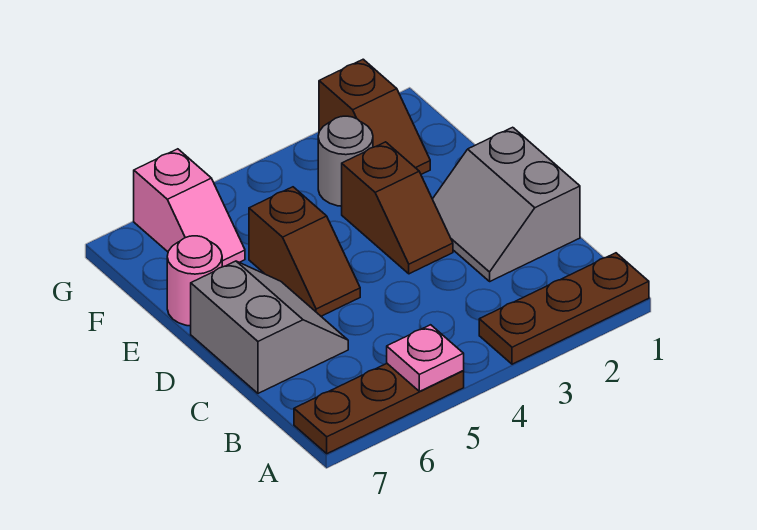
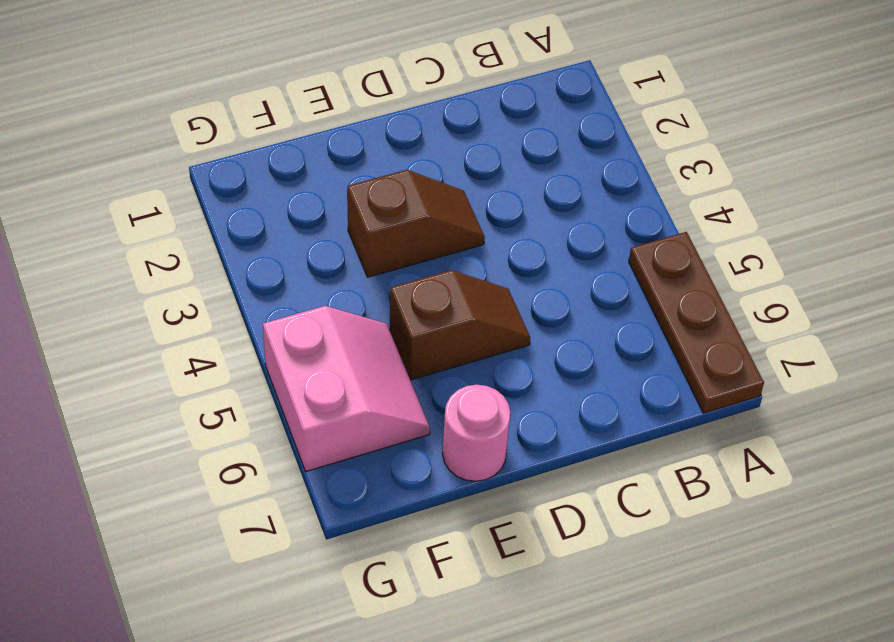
pink slope F5:G6 level 1 top G -> pink slope F6:G6 level 1 top G
none -> brown plate A1:A3 level 1
none -> grey slope C1:D2 level 1 top 1

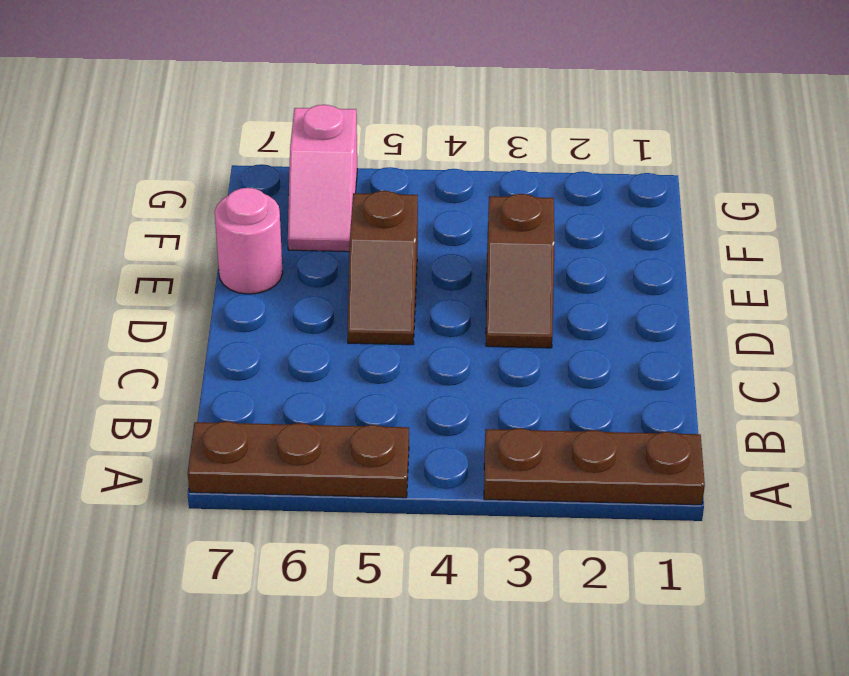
none -> grey slope C1:D2 level 1 top 1
none -> grey slope C6:D7 level 1 top 7

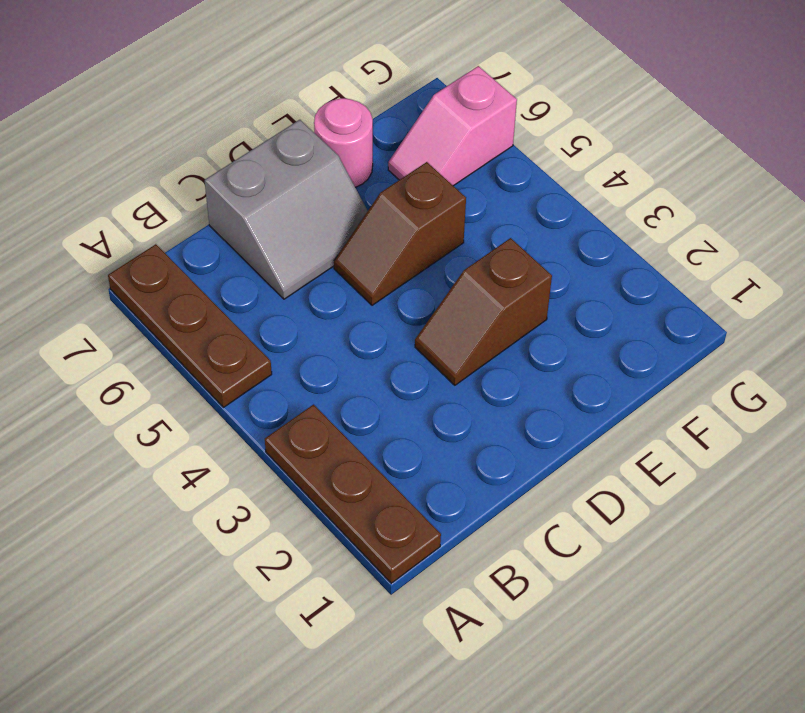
none -> grey slope C1:D2 level 1 top 1
none -> brown slope F2:G2 level 1 top G

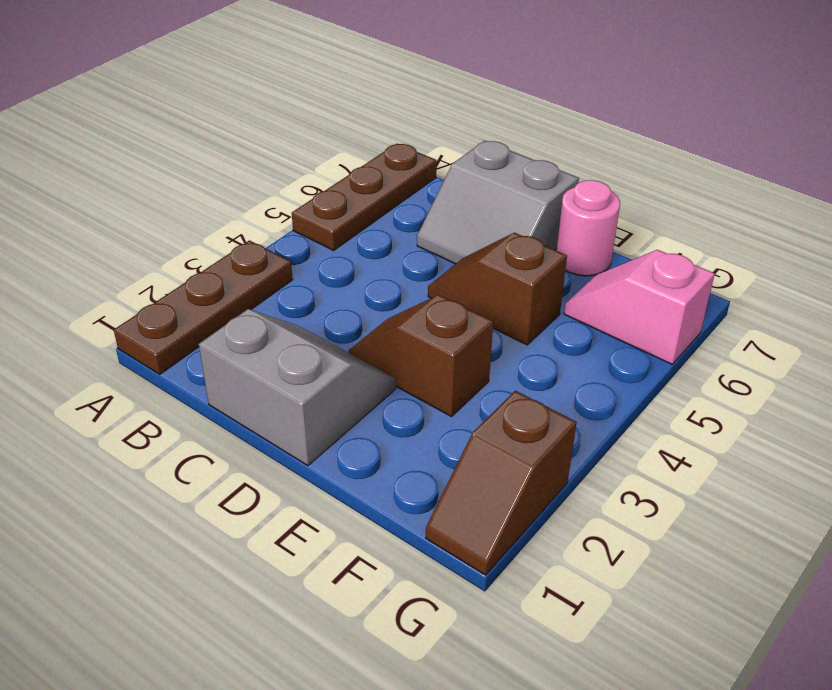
brown slope G1:G2 level 1 top 2 -> brown slope F2:G2 level 1 top G
none -> grey round brick F3 level 1
none -> pink plate A5 level 2

